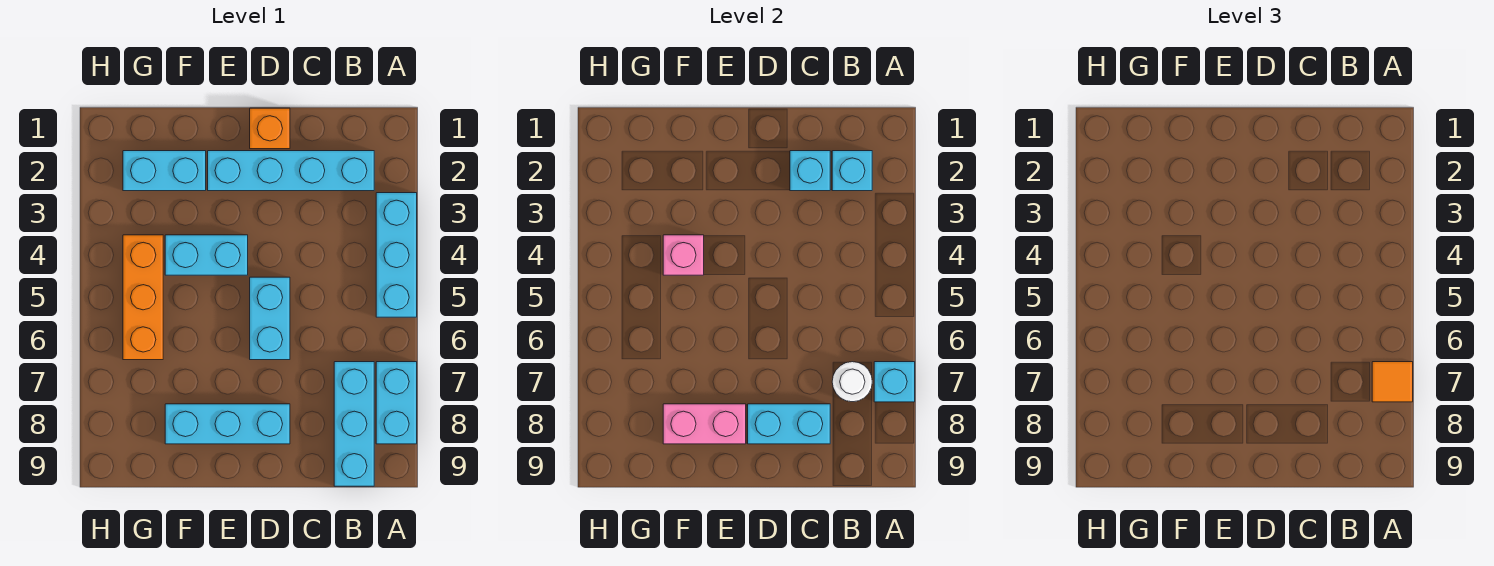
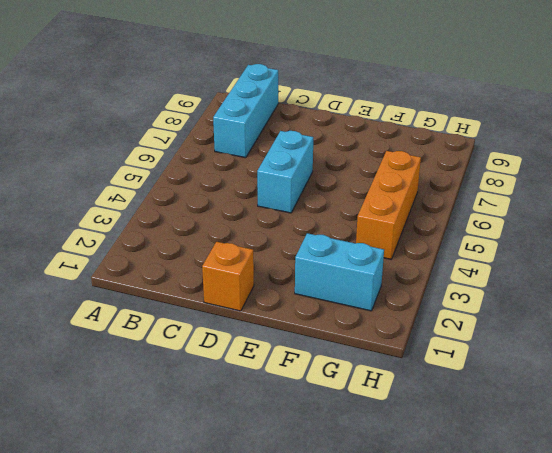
none -> cyan brick A3:A5 level 1
none -> cyan brick A7:A8 level 1
none -> cyan brick B2:E2 level 1

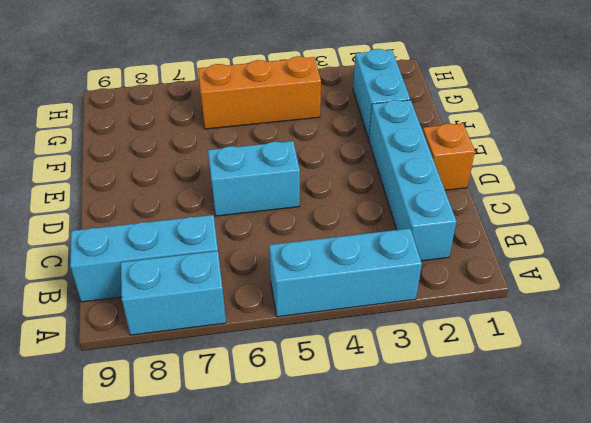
none -> cyan brick D8:F8 level 1
none -> cyan brick E4:F4 level 1
none -> cyan brick A7 level 2

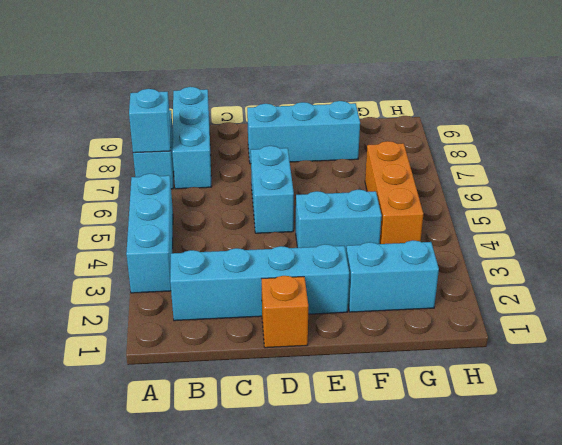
none -> cyan brick B2 level 2
none -> white round brick B7 level 2
none -> cyan brick C2 level 2

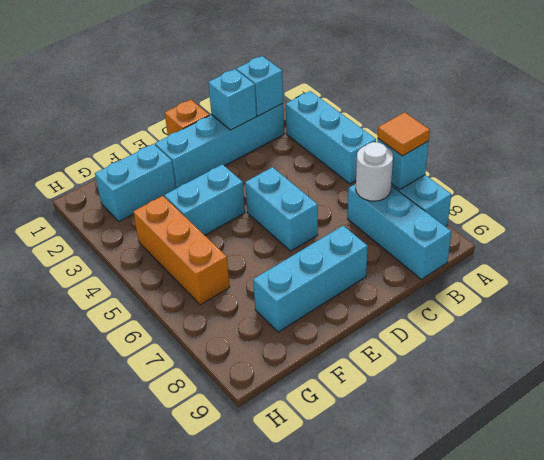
none -> cyan brick C8:D8 level 2
none -> pink brick E8:F8 level 2
none -> pink brick F4 level 2

